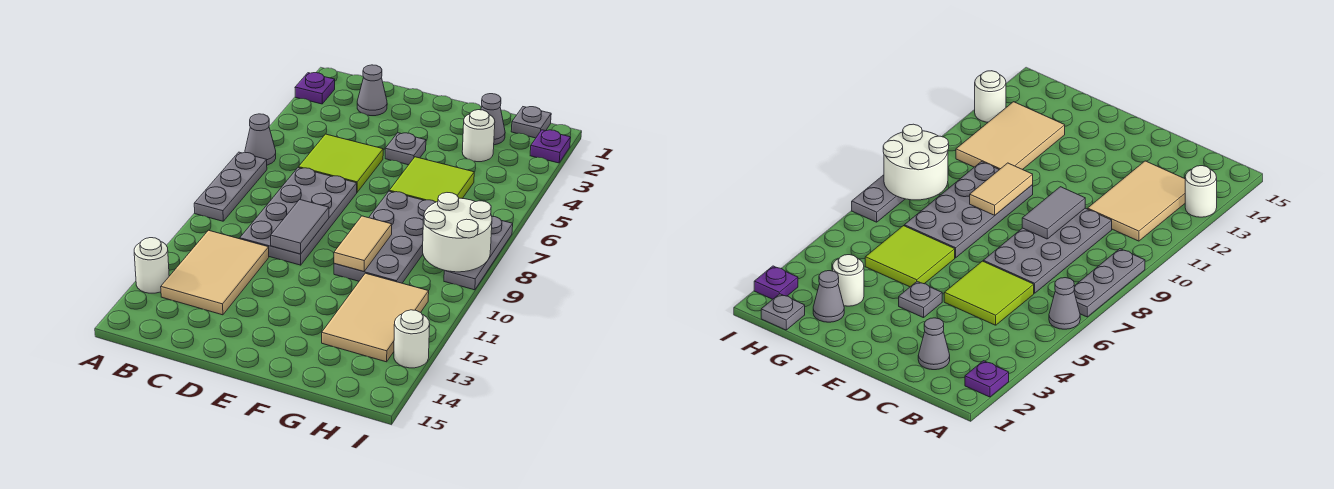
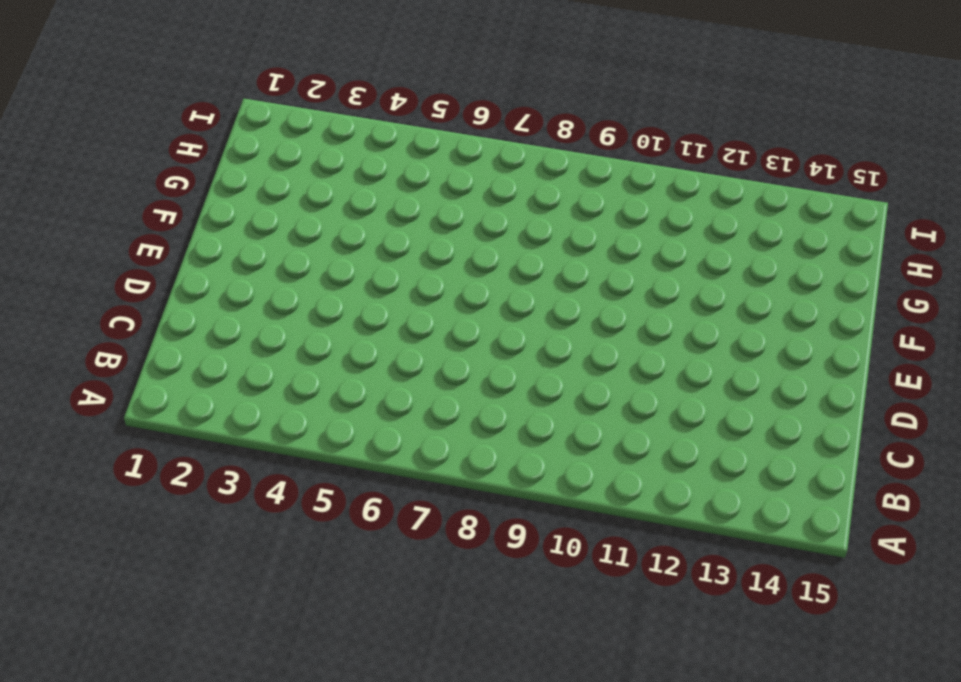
none -> purple plate A2 level 1
none -> grey cone A6 level 1
none -> grey plate A7:A9 level 1

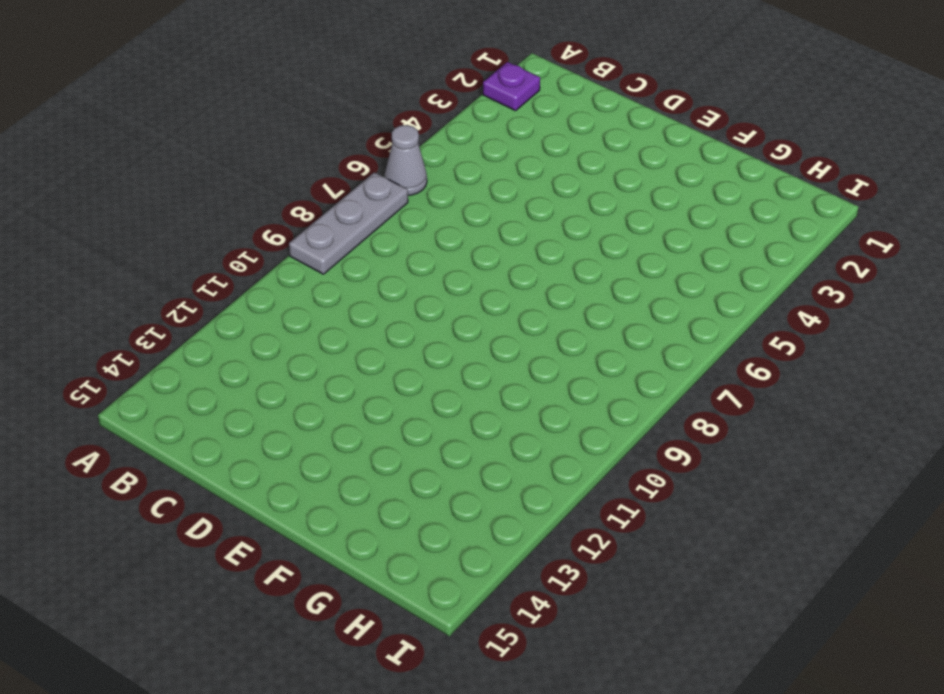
none -> white round brick A13 level 1
none -> tan tile B11:C13 level 1
none -> grey cone C2 level 1

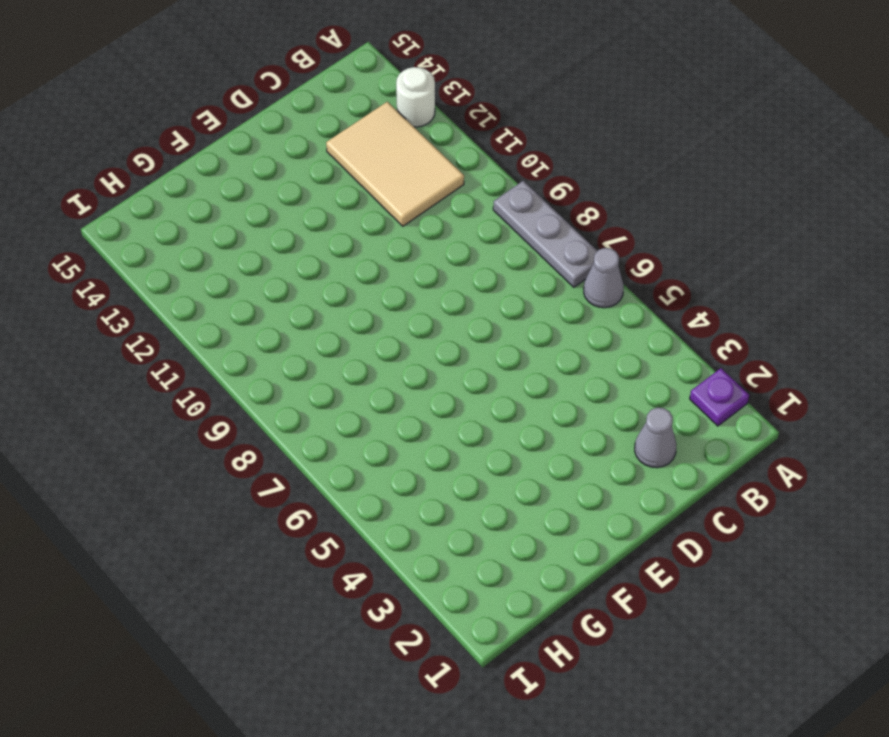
none -> lime tile C5:D6 level 1
none -> grey plate C7:D10 level 1
none -> grey plate E4 level 1

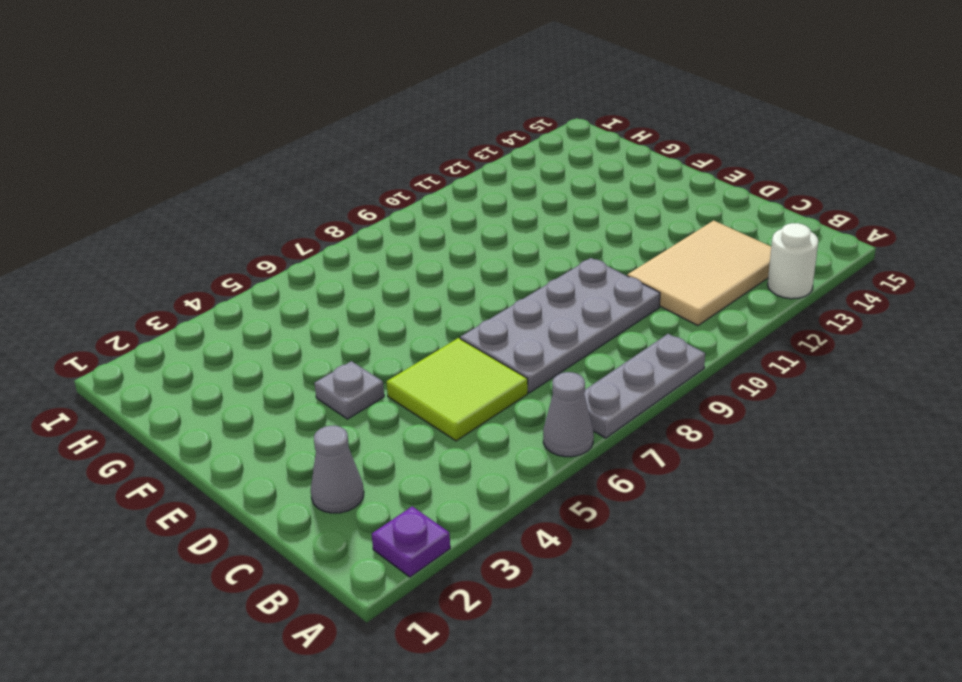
none -> lime tile F5:G6 level 1
none -> grey plate F7:G10 level 1
none -> grey cone G2 level 1

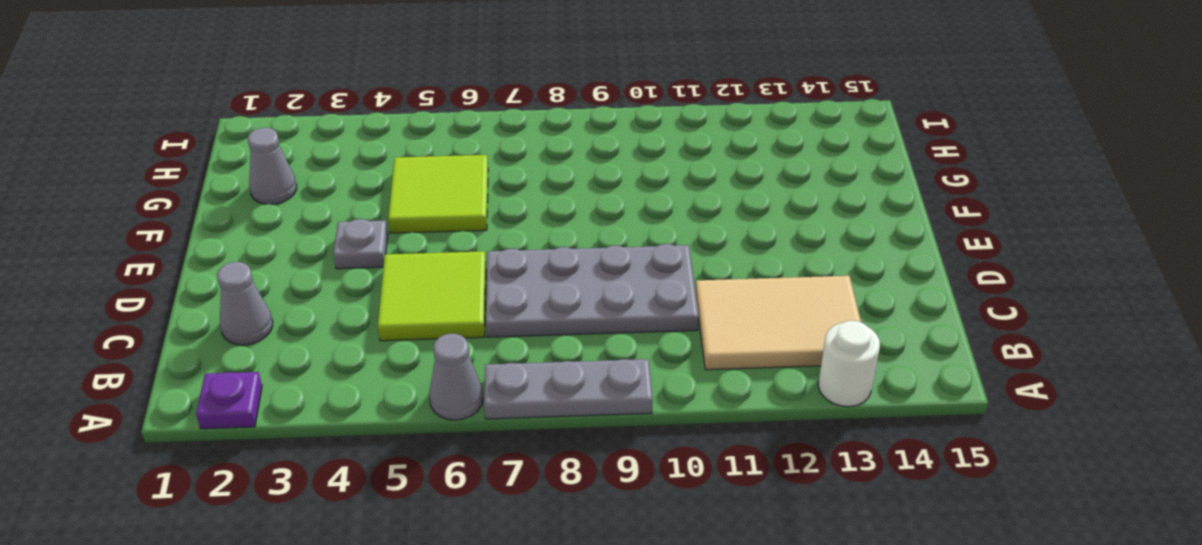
none -> grey plate F7:G10 level 1
none -> white round brick G3 level 1
none -> tan tile G11:H13 level 1

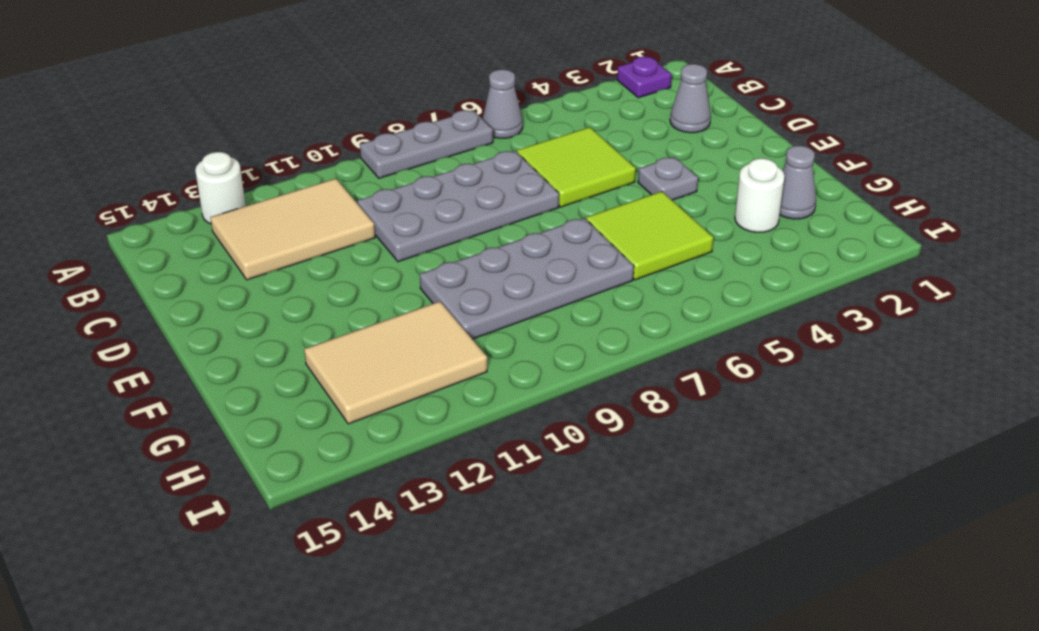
none -> grey plate H1 level 1
none -> purple plate I2 level 1
none -> grey plate I7:I9 level 1

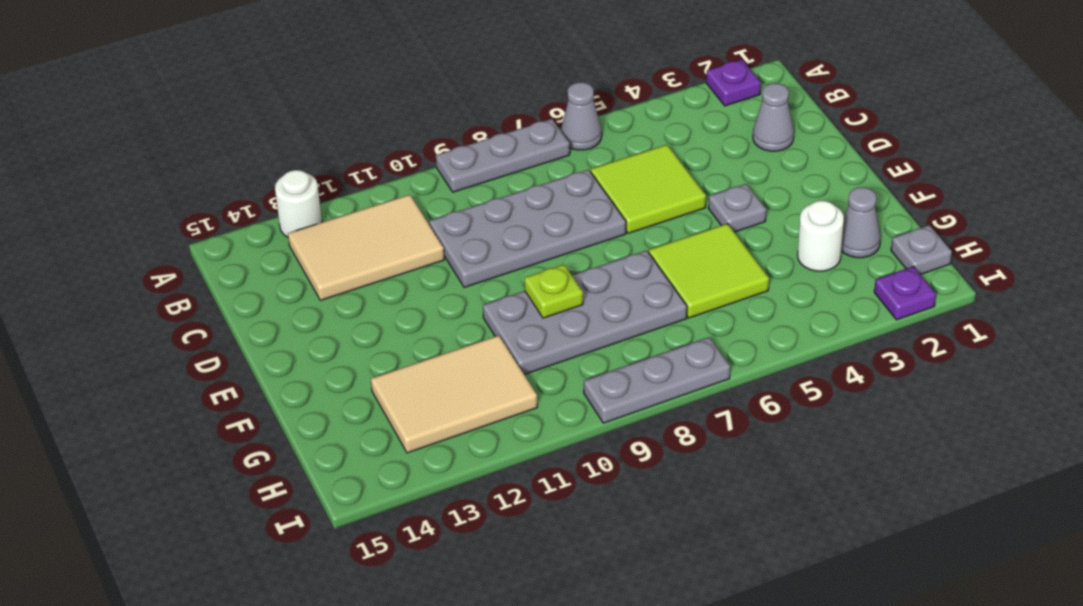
lime plate F9 level 2 -> tan tile F9:F10 level 2
none -> white round brick I13 level 1
none -> grey tile D9:D10 level 2
none -> white round brick H8:I9 level 2

